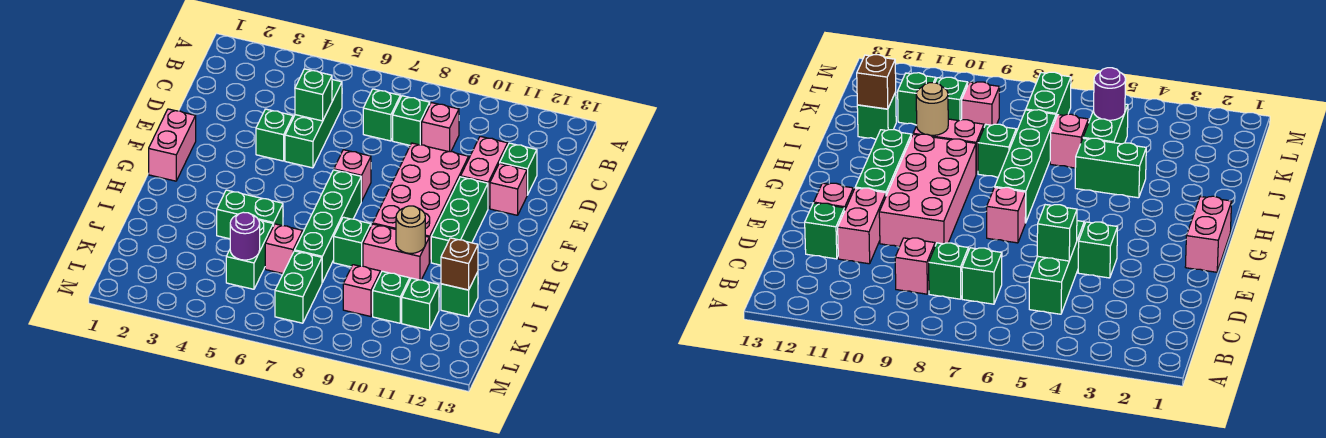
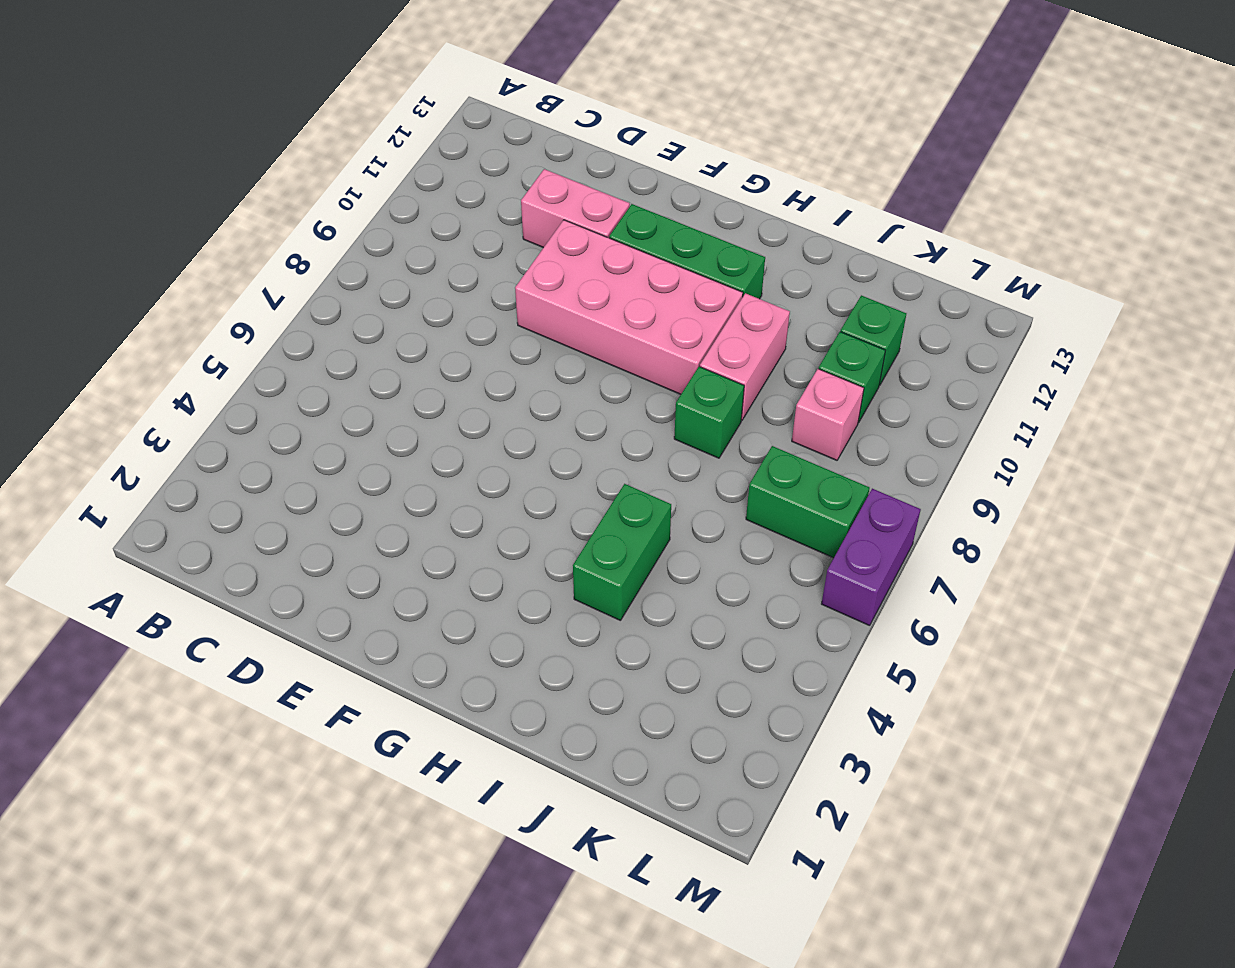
purple brick M6:M7 level 1 -> none
none -> green brick C5:E5 level 1
none -> green brick C7 level 1
none -> green brick C8 level 1

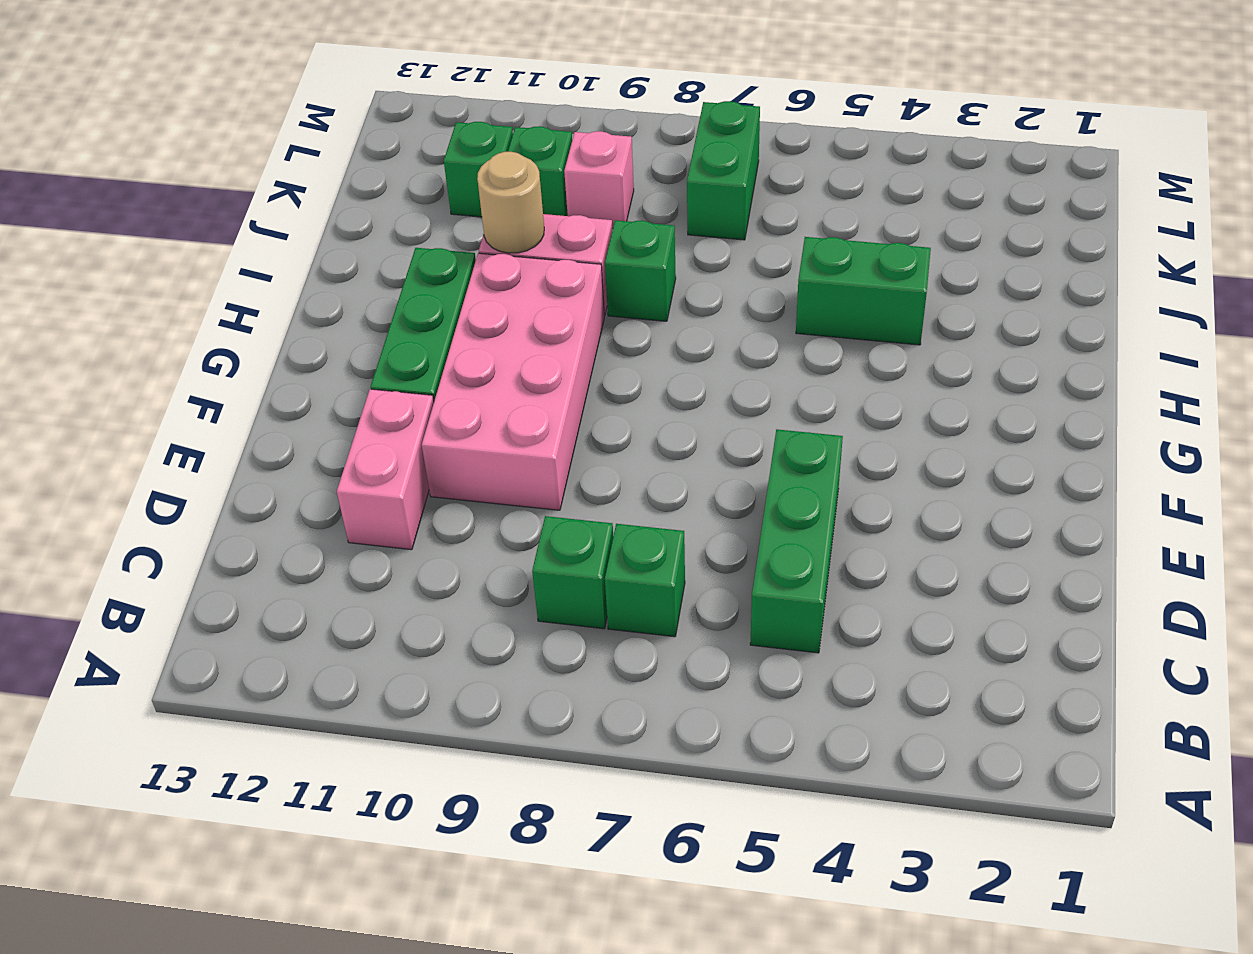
none -> pink brick C9 level 1
none -> green brick D12 level 1
none -> green brick E4 level 1

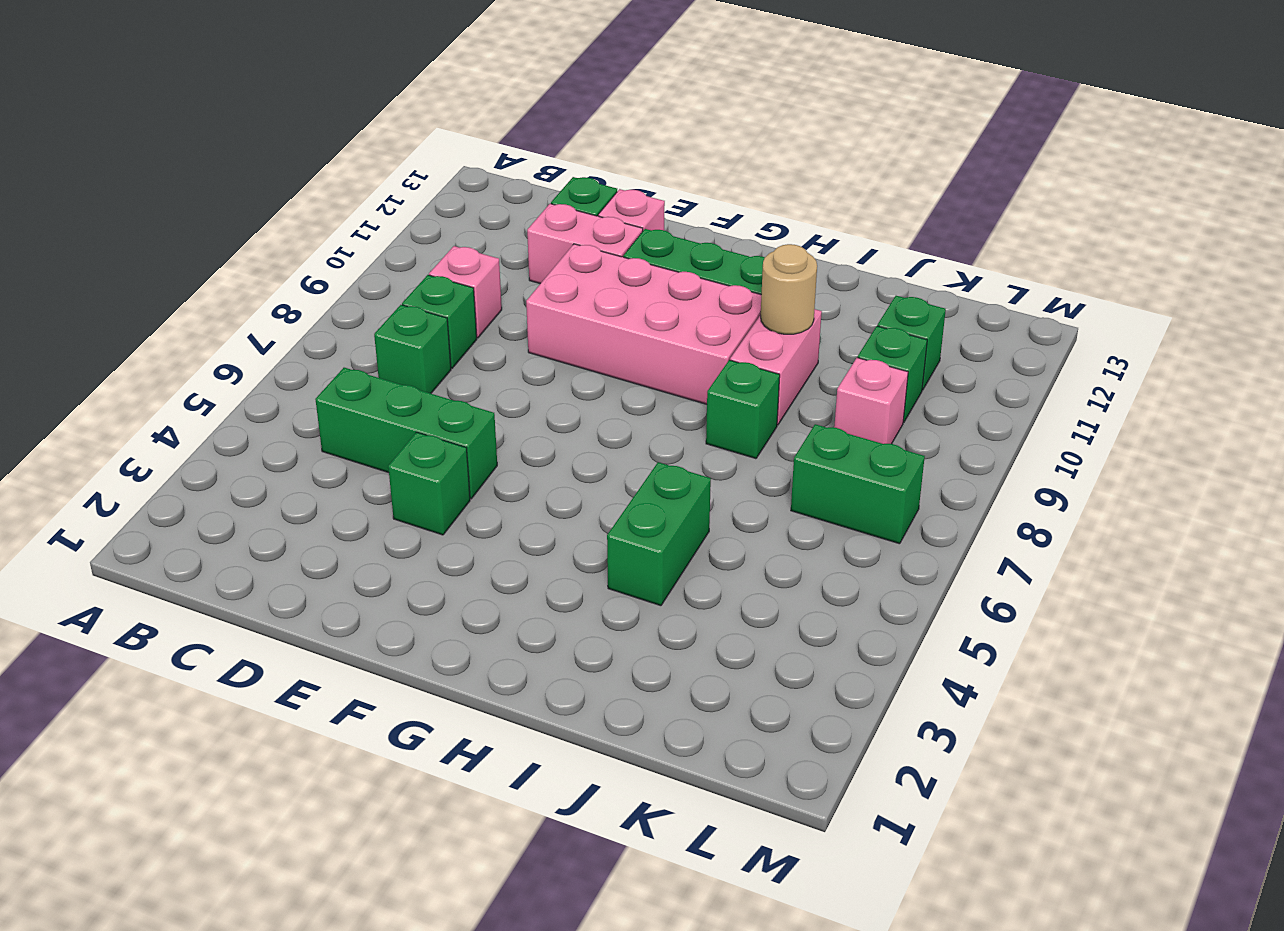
none -> pink brick F1:G1 level 1
none -> pink brick F7 level 1
none -> green brick G7:J7 level 1

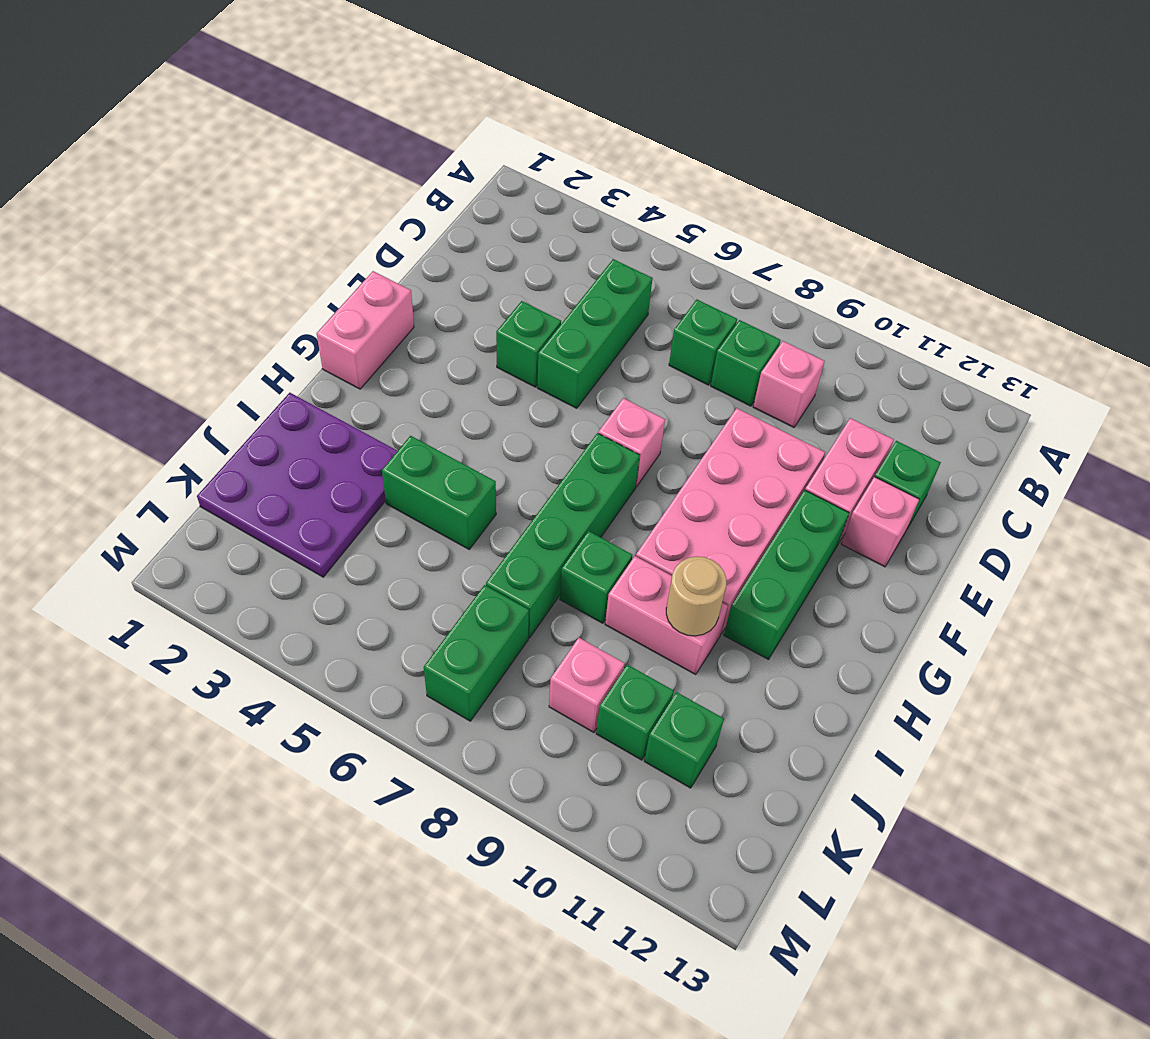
purple plate I1:K3 level 1 -> none
none -> green brick J5:K5 level 1
none -> pink brick J6 level 1
none -> green brick J12 level 1

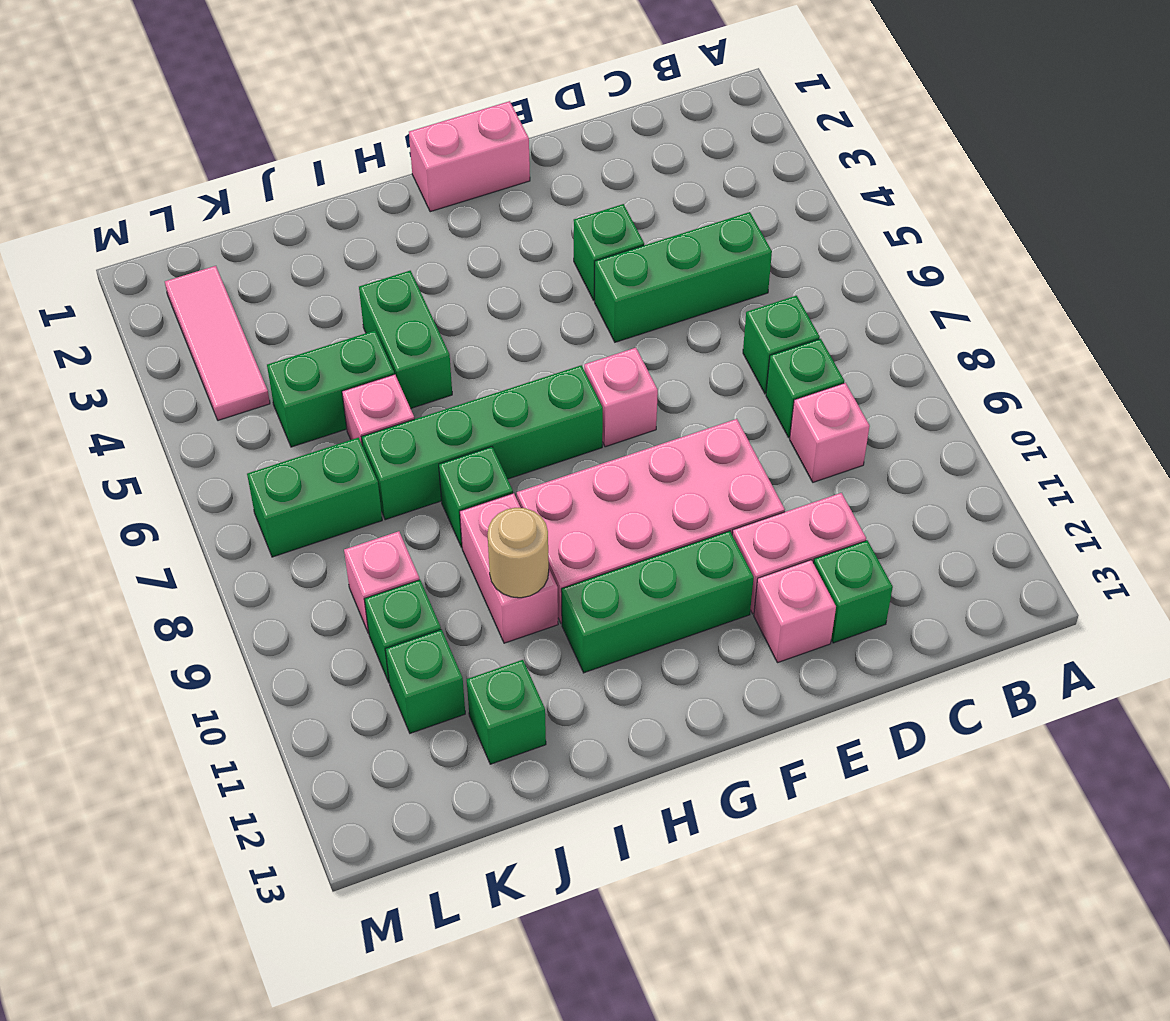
pink tile L2:L4 level 1 -> none
none -> green brick D5 level 2
none -> brown brick J12 level 2
none -> purple round brick K5 level 2

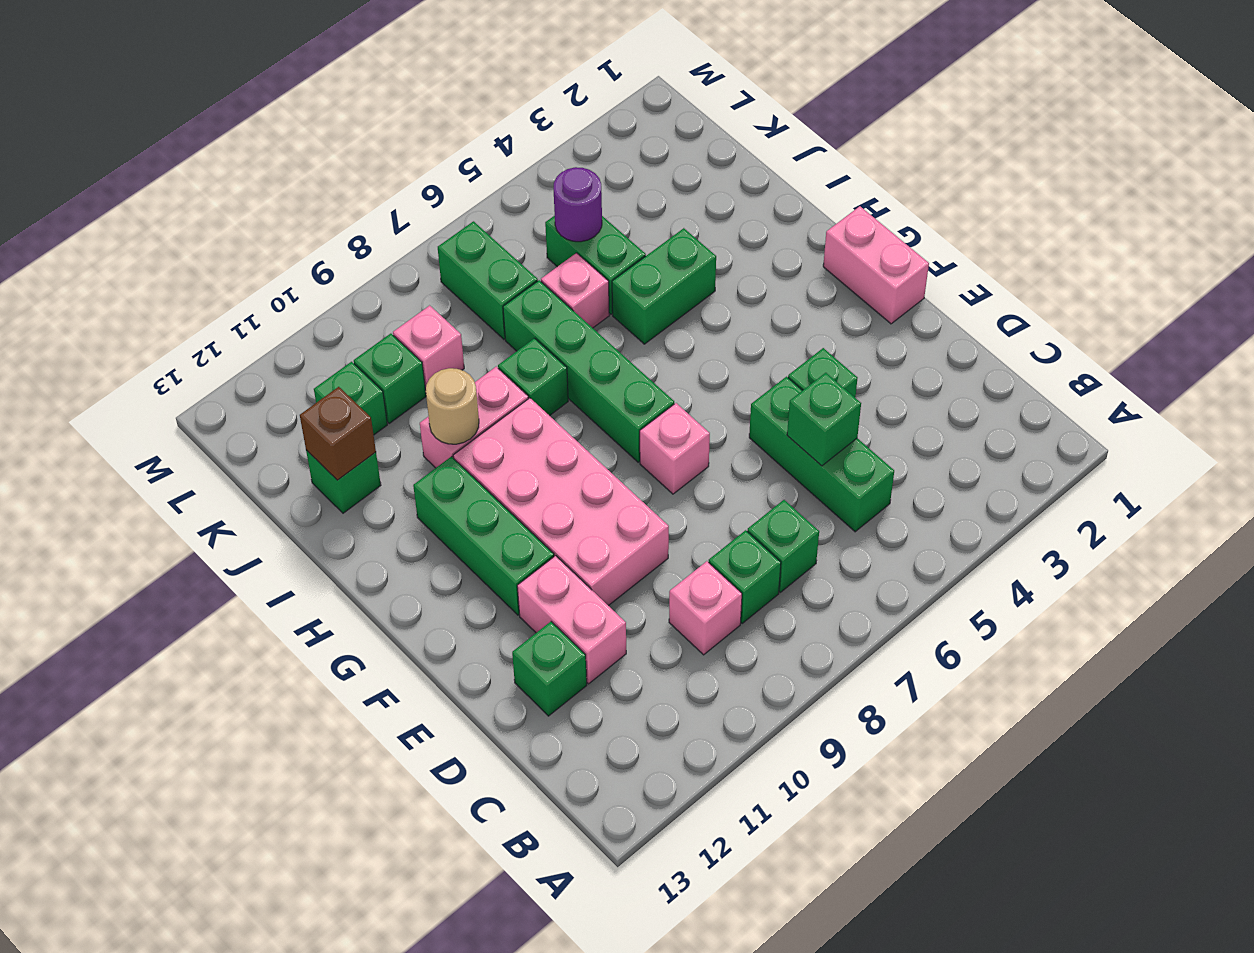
none -> pink brick E12 level 1

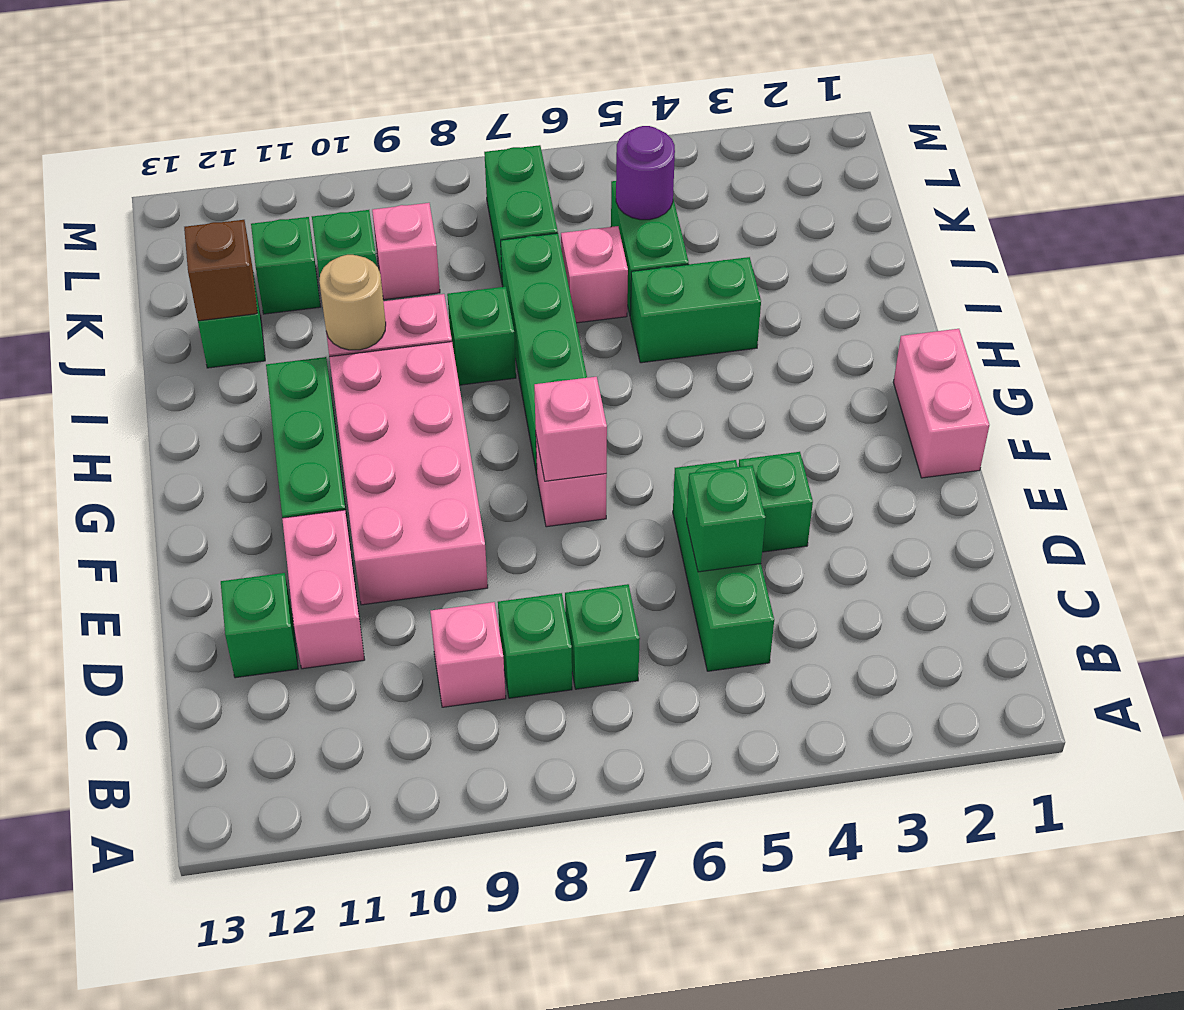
pink brick F7 level 2 -> pink brick E12 level 1

